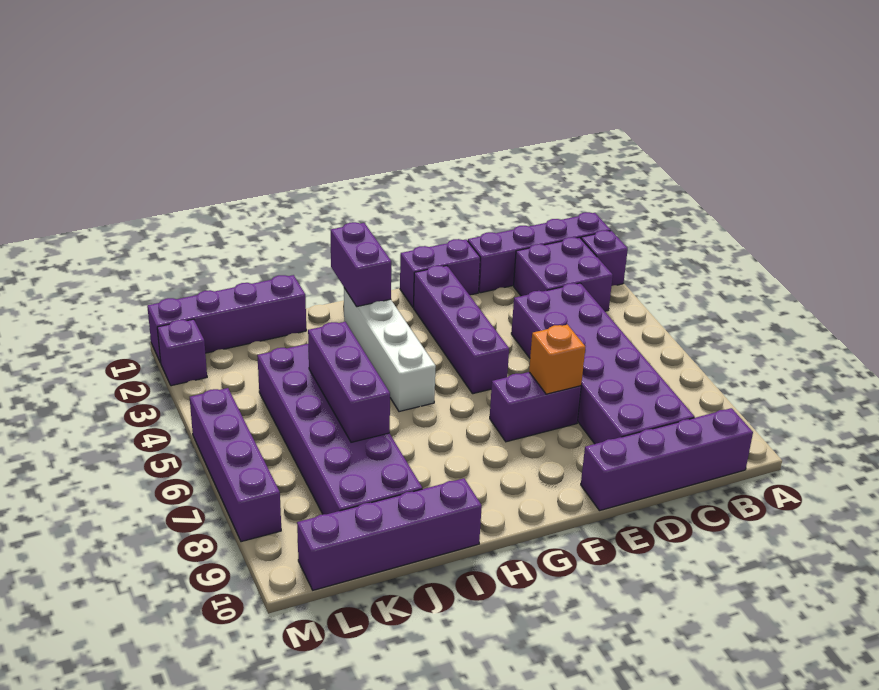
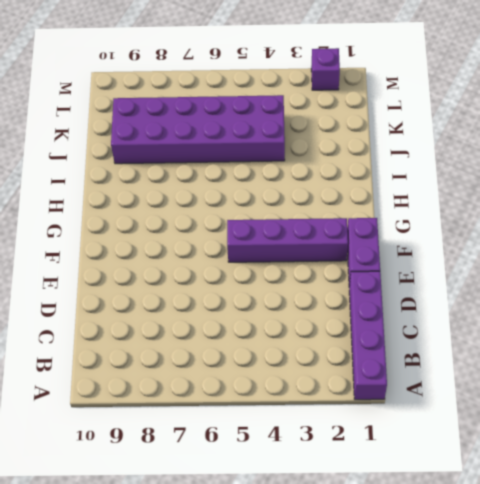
none -> purple brick A2 level 1
none -> purple brick B2:C3 level 1
none -> purple brick B10:E10 level 1

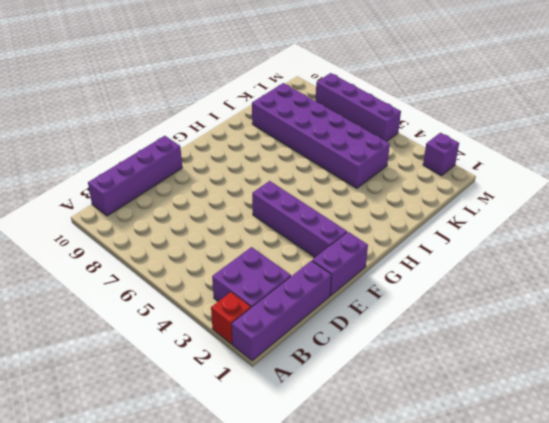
red brick A2 level 1 -> purple brick A2 level 1
none -> purple brick C4:D9 level 1
none -> purple brick E7:F7 level 1
none -> white brick H2:H5 level 1

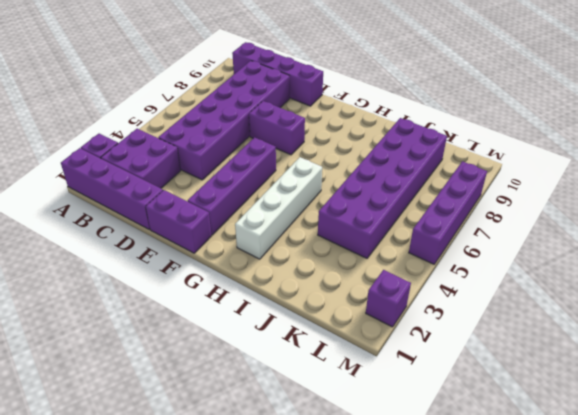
none -> purple brick I10:L10 level 1
none -> purple brick J1:M1 level 1
none -> orange brick E7 level 2

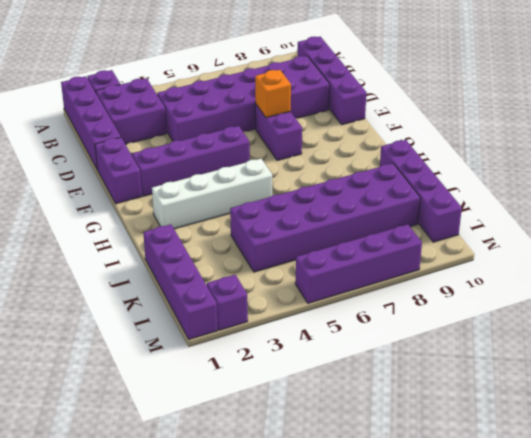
none -> purple brick H1:H2 level 2
none -> purple brick J5:J7 level 2

